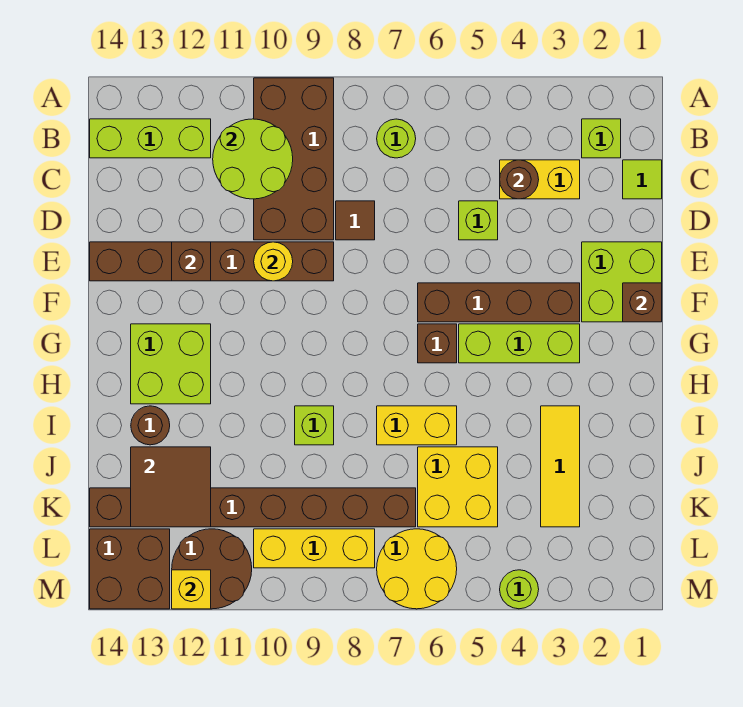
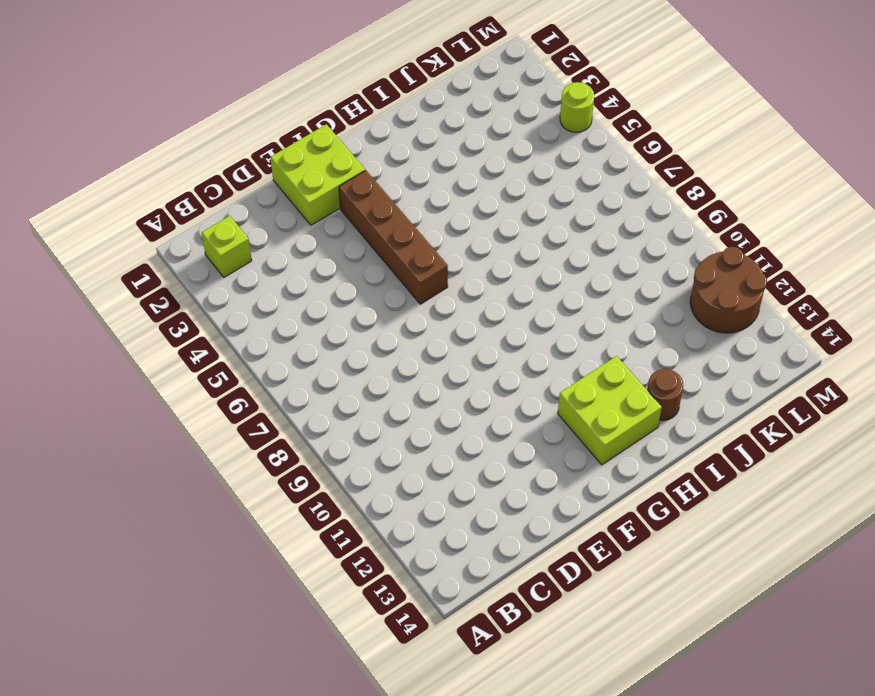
none -> brown brick A9:D10 level 1
none -> lime round brick B7 level 1
none -> lime brick B12:B14 level 1
none -> lime tile C1 level 1

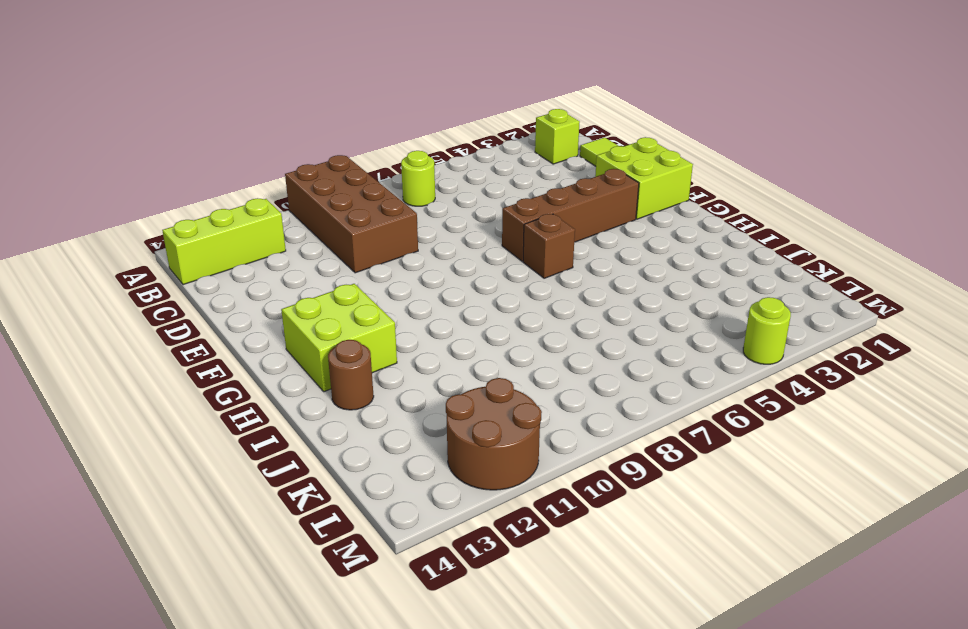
none -> yellow brick C3:C4 level 1
none -> lime brick D5 level 1
none -> brown tile D8 level 1
none -> brown brick E9:E14 level 1

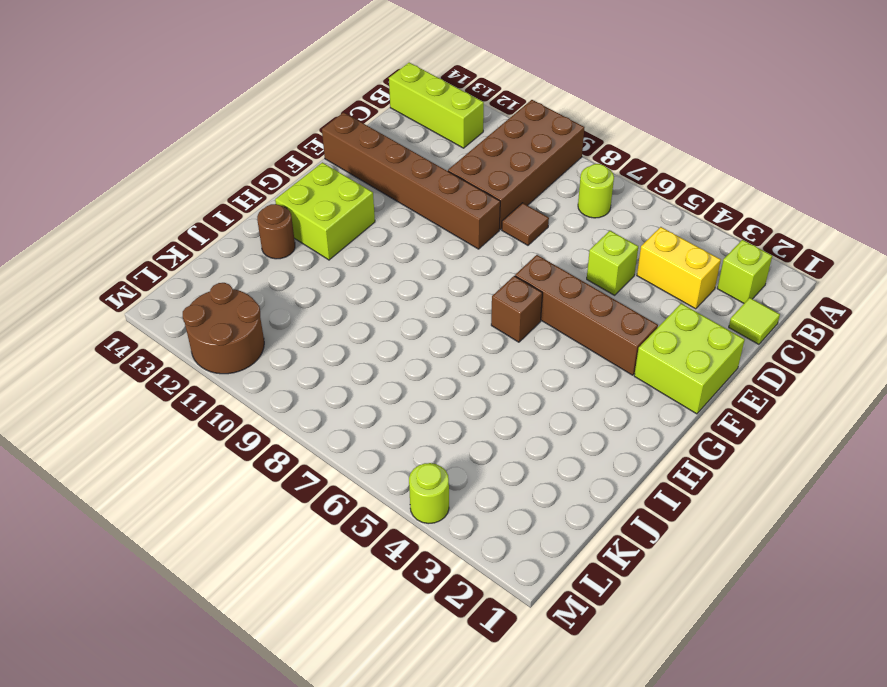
none -> lime brick G3:G5 level 1
none -> yellow tile I3:K3 level 1
none -> yellow brick I6:I7 level 1
none -> lime brick I9 level 1

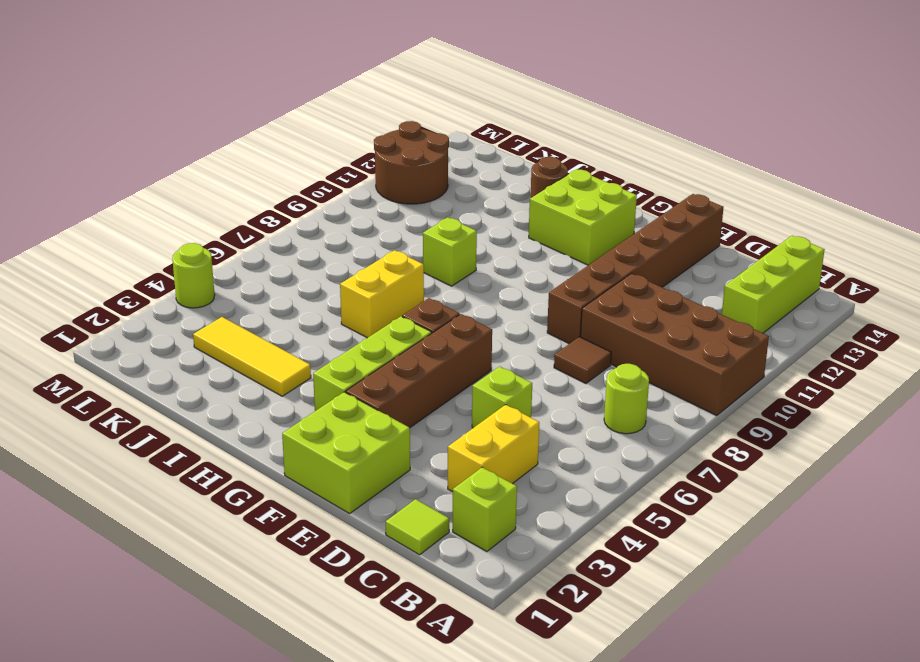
none -> yellow brick J5:K6 level 1
none -> brown brick K7:K14 level 1
none -> yellow round brick L6:M7 level 1
none -> yellow brick L8:L10 level 1

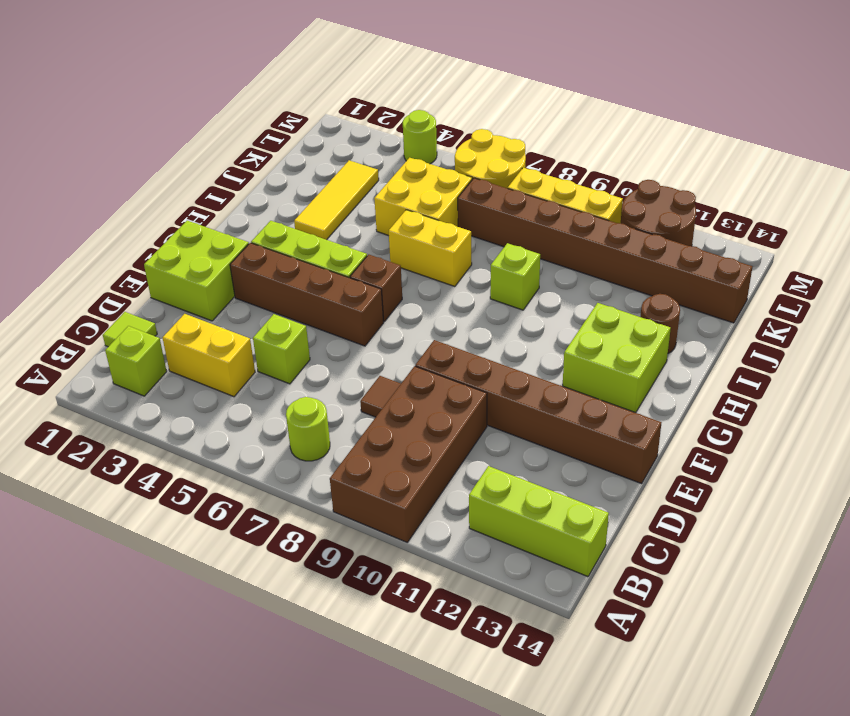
none -> brown brick L13:M14 level 1
none -> lime round brick B10:C11 level 2
none -> brown round brick C4 level 2
none -> yellow round brick E10 level 2

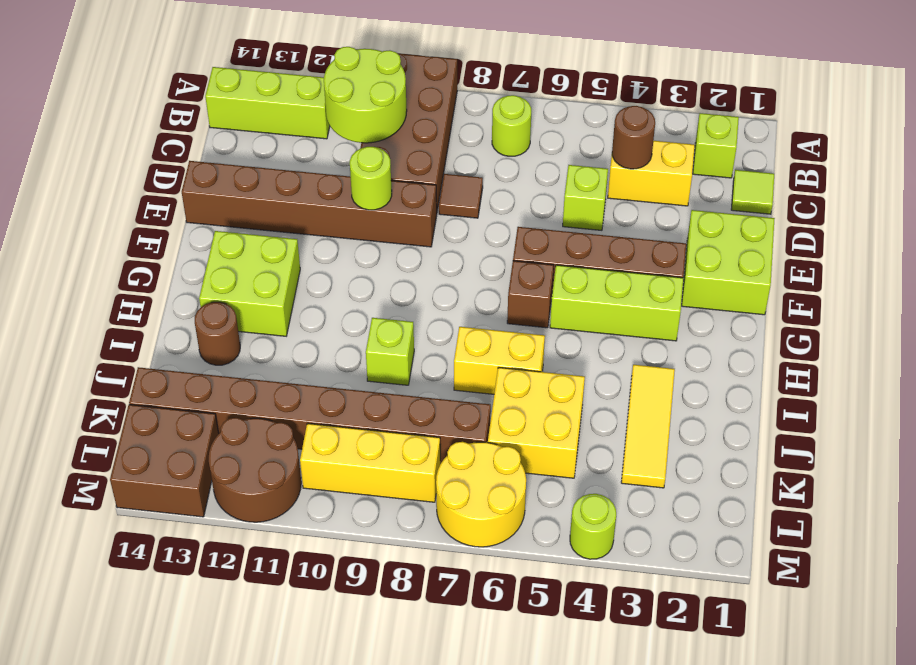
lime round brick E10 level 2 -> yellow round brick E10 level 2
none -> brown brick E12 level 2
none -> brown brick F1 level 2
none -> brown tile J12:K13 level 2
none -> yellow brick M12 level 2

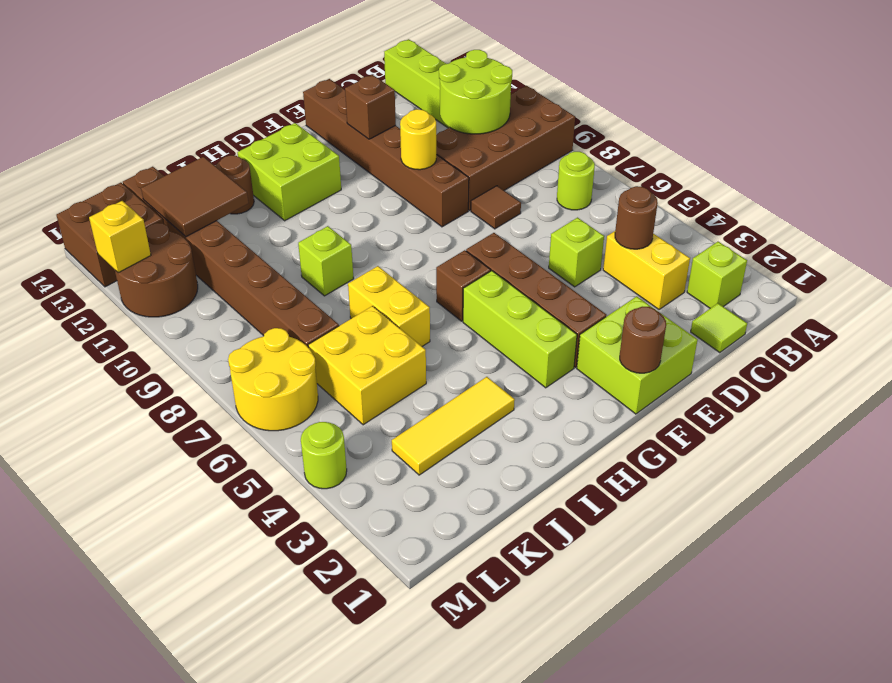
brown round brick F1 level 2 -> brown brick F1 level 2
none -> yellow brick L8:L10 level 1

